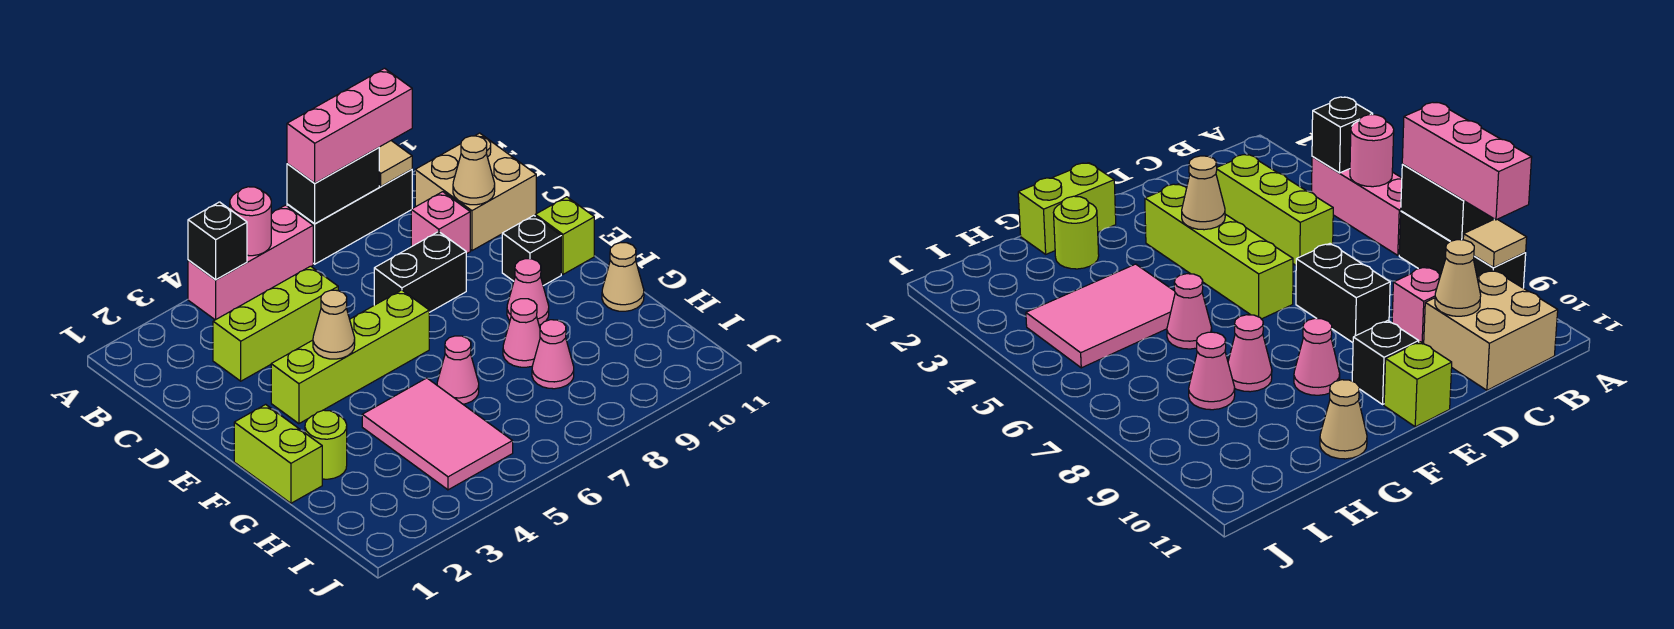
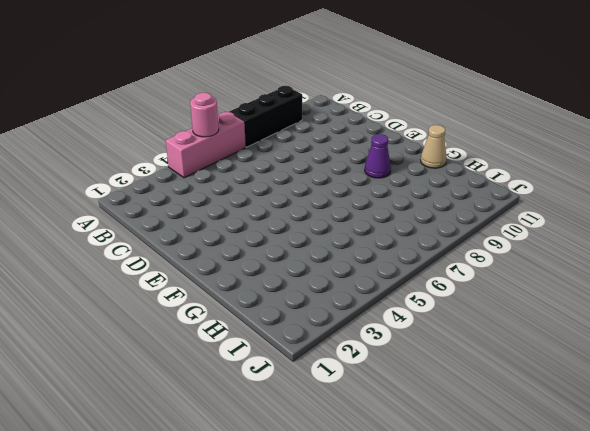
purple cone F9 level 1 -> pink cone F9 level 1
none -> tan brick B10:C11 level 1
none -> lime brick C3:C5 level 1
none -> pink brick C9 level 1

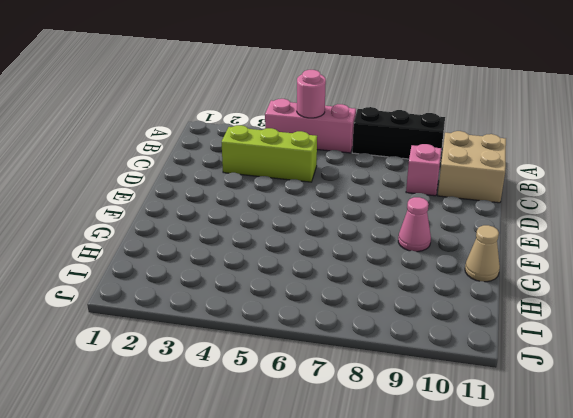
none -> black brick D7:D8 level 1
none -> lime brick E3:E6 level 1
none -> black brick E10 level 1

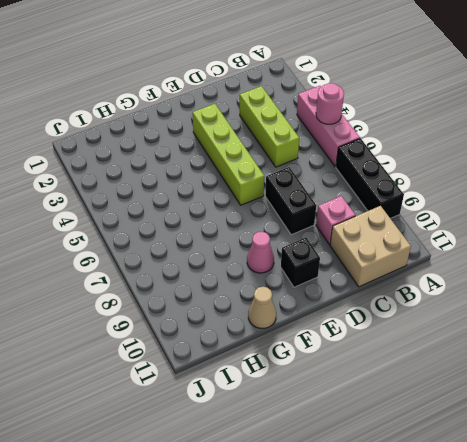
none -> lime brick E11 level 1
none -> lime brick F1:G1 level 1
none -> lime round brick G2 level 1

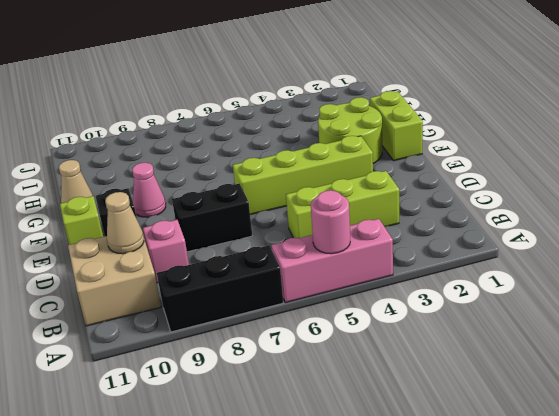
lime round brick F2:G3 level 1 -> lime round brick G2 level 1
none -> pink tile G4:I5 level 1
none -> pink cone G6 level 1
none -> pink cone G8 level 1

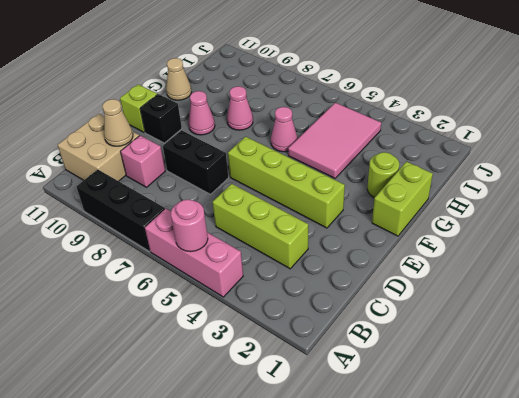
none -> pink cone H8 level 1
none -> black brick A4 level 2
none -> black brick A7:A8 level 2

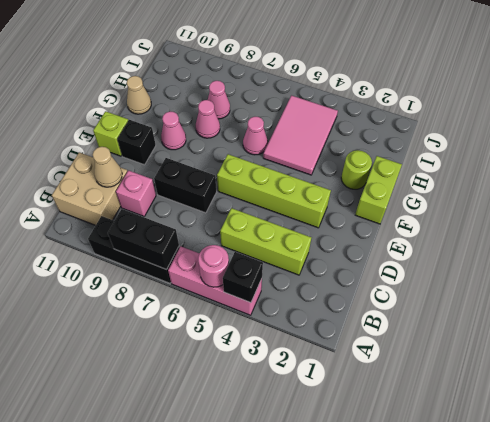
none -> tan tile A9 level 2
none -> tan cone E4 level 2
none -> pink brick A7:A9 level 3

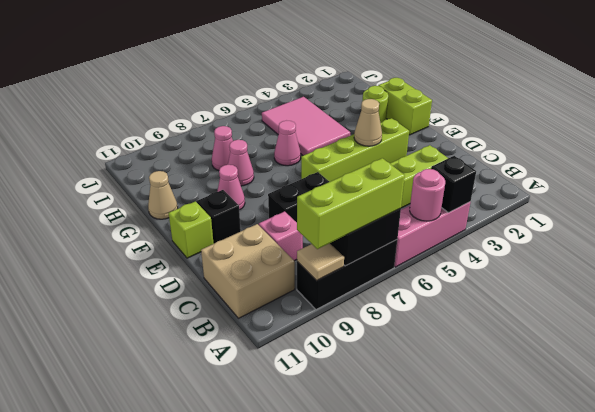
lime brick A7:A9 level 3 -> pink brick A7:A9 level 3
none -> tan cone C10 level 2

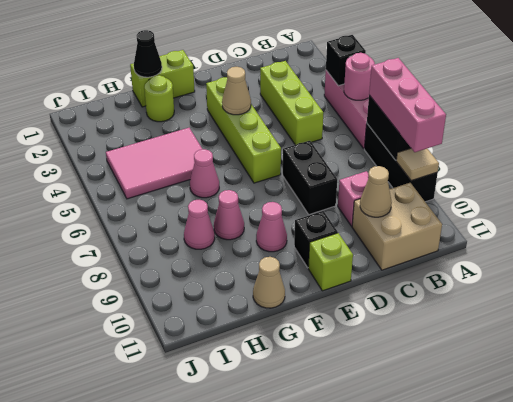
black cone G1 level 2 -> none

